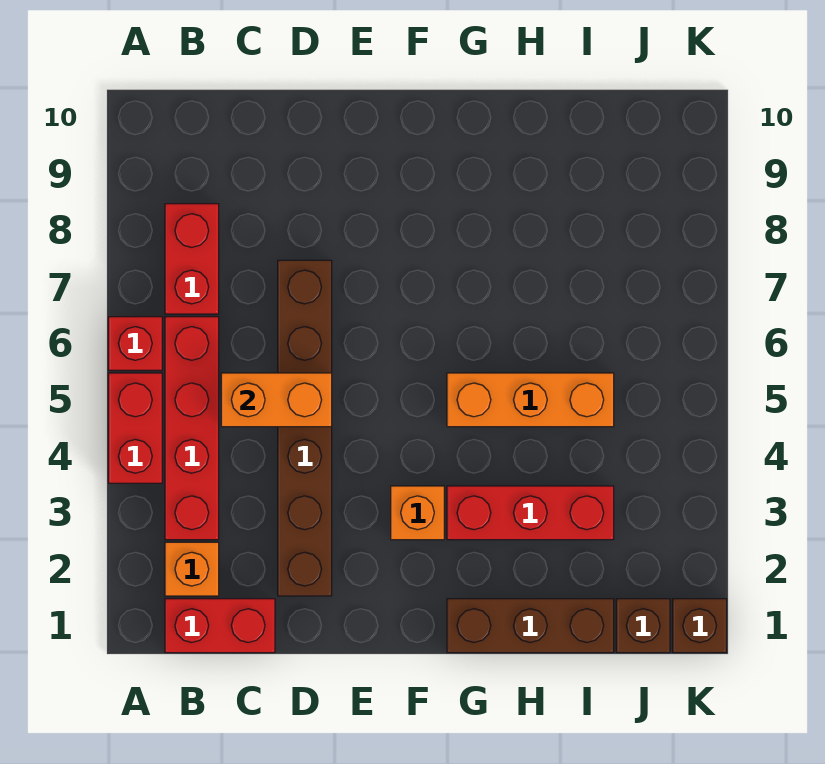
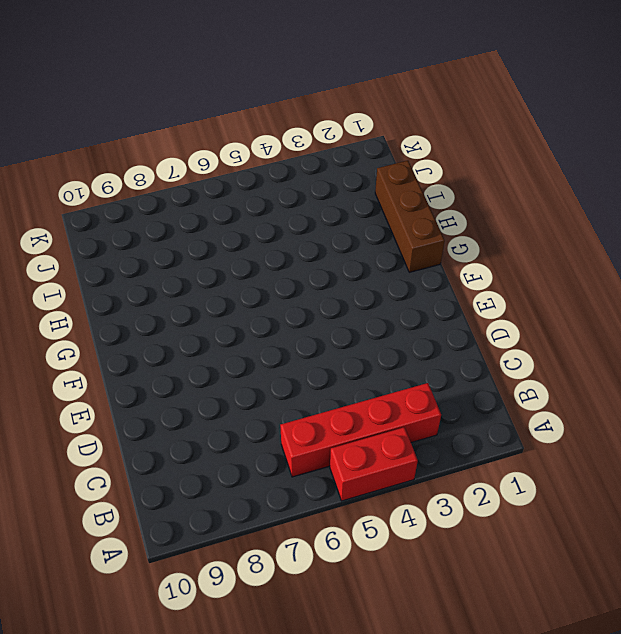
none -> red brick A6 level 1
none -> red brick B1:C1 level 1
none -> orange brick B2 level 1

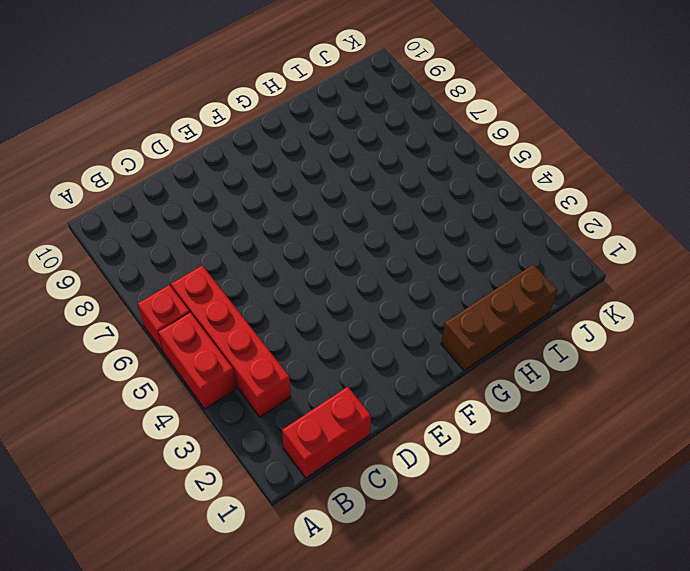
none -> orange brick B2 level 1
none -> red brick B7:B8 level 1
none -> brown brick D2:D7 level 1

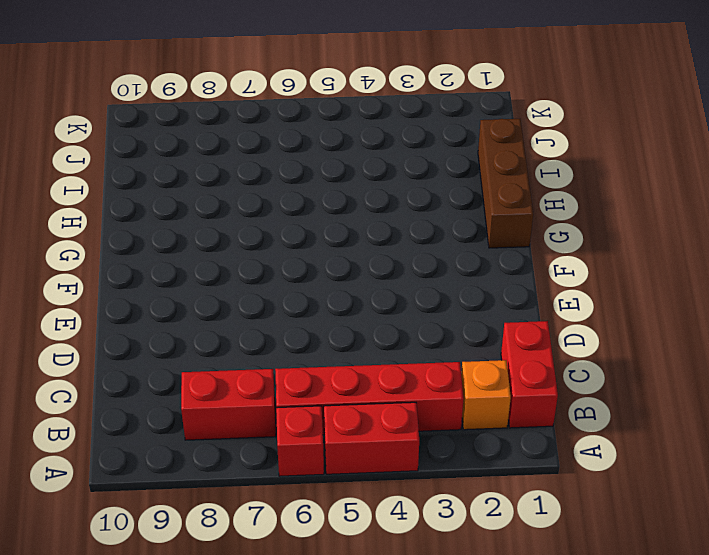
none -> brown brick D2:D7 level 1
none -> orange brick F3 level 1
none -> red brick G3:I3 level 1

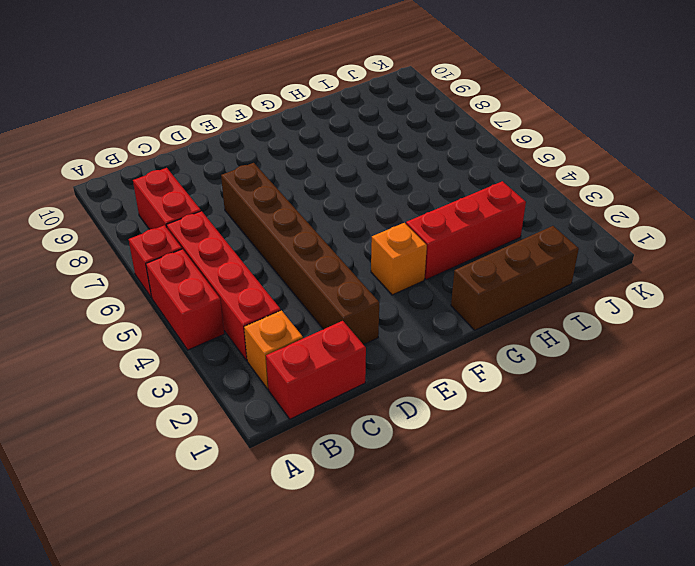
none -> orange brick G5:I5 level 1
none -> brown brick J1 level 1
none -> brown brick K1 level 1

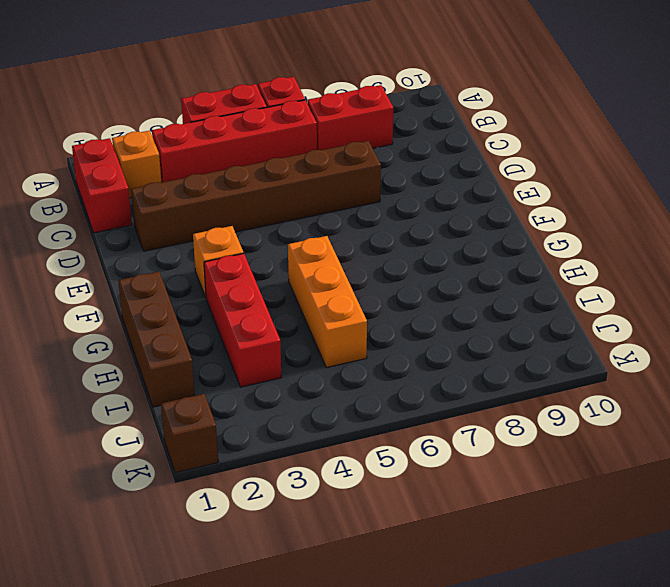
none -> brown brick J1 level 1
none -> orange brick C5:D5 level 2

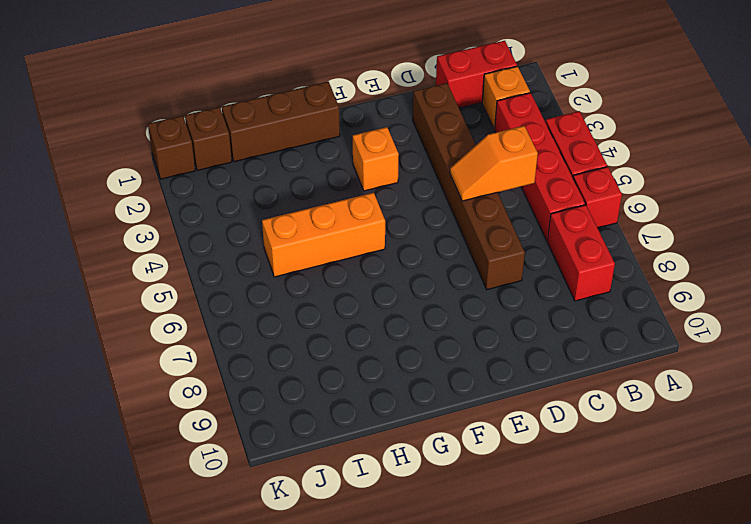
orange slope C5:D5 level 2 top C -> orange brick C5:D5 level 2
none -> red brick G3:I3 level 1

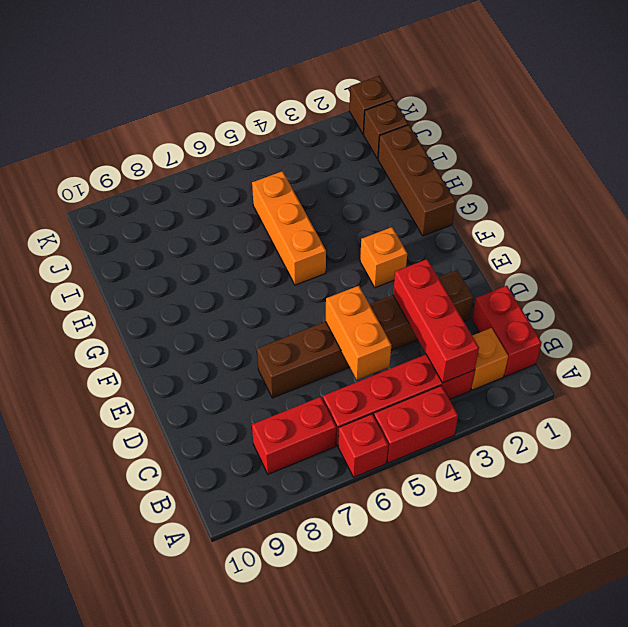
red brick B3:D3 level 2 -> red brick G3:I3 level 1

